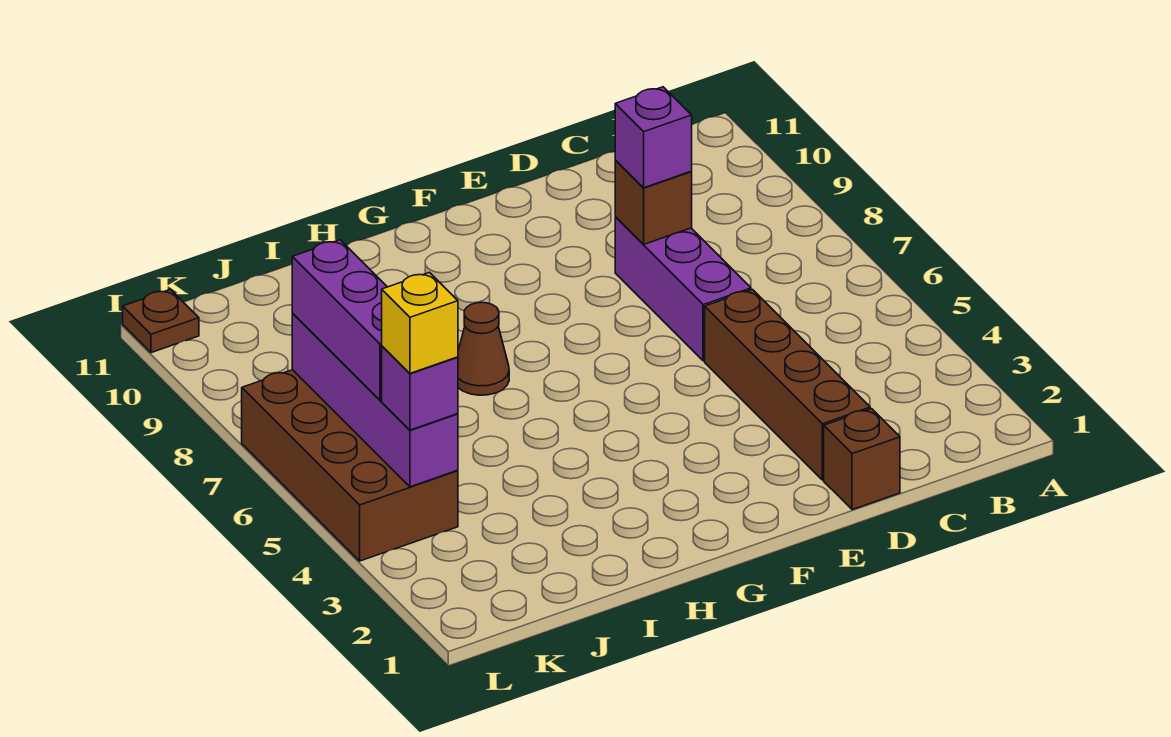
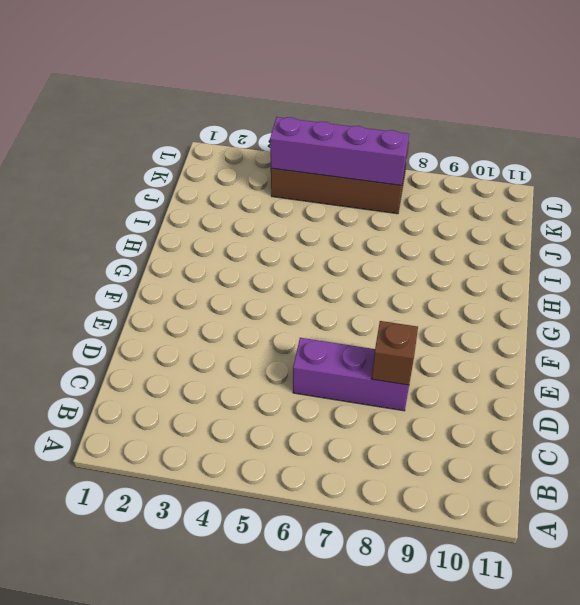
none -> brown brick D1 level 1
none -> brown brick D2:D5 level 1
none -> brown cone H7 level 1

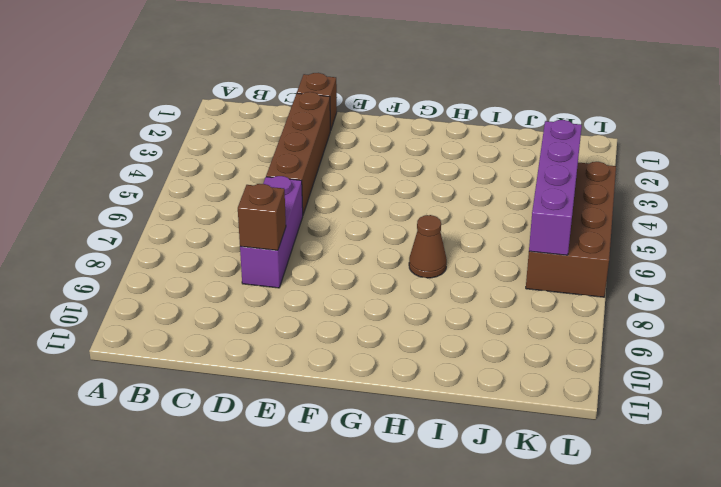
none -> brown plate L11 level 1
none -> purple brick D8 level 3
none -> purple brick K4 level 3

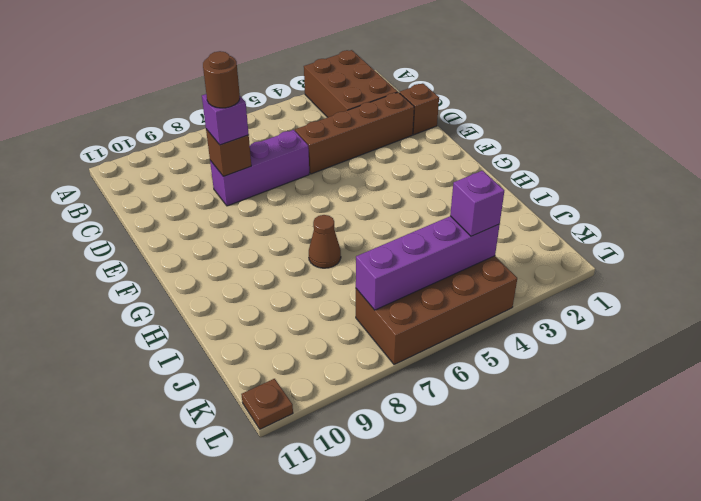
brown brick A2:C3 level 1 -> none
brown round brick D8 level 4 -> none
none -> purple brick K5:K7 level 3
none -> yellow brick K4 level 4

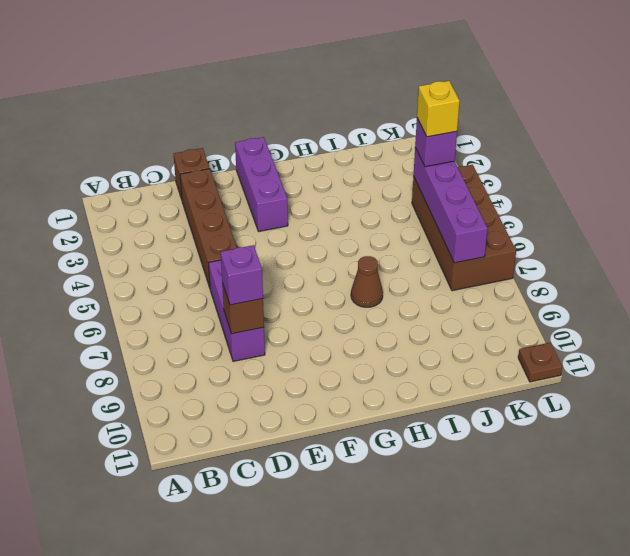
purple brick F1:F3 level 1 -> purple brick K5:K7 level 3

